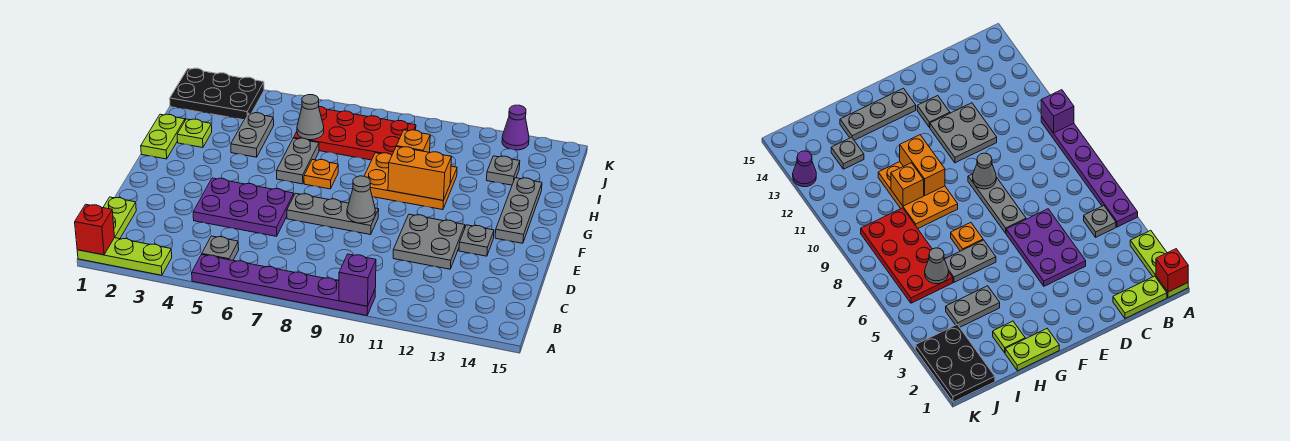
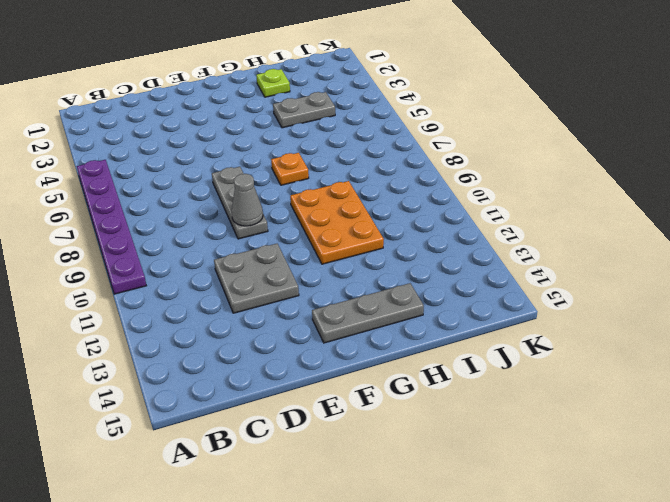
none -> lime plate A1:A3 level 1
none -> lime plate B1:C1 level 1
none -> grey plate B5 level 1

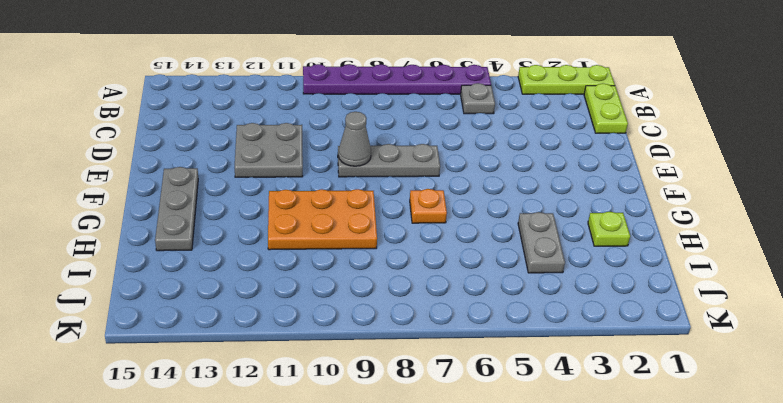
none -> purple plate D4:E6 level 1
none -> grey plate E13 level 1
none -> lime plate G1:H1 level 1

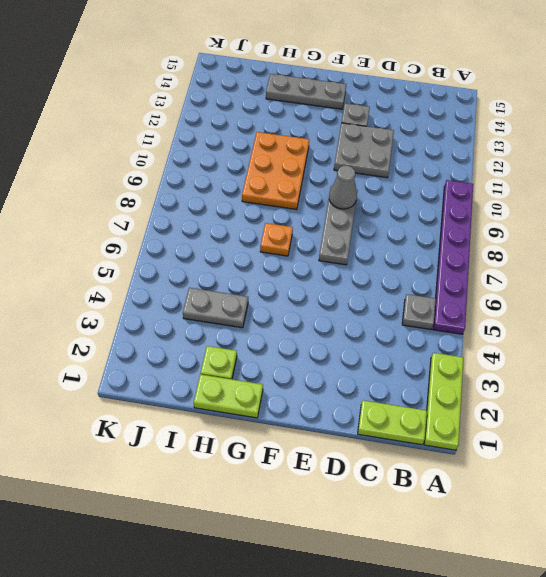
none -> purple plate D4:E6 level 1
none -> grey plate G6:H6 level 1
none -> red plate I6:J9 level 1

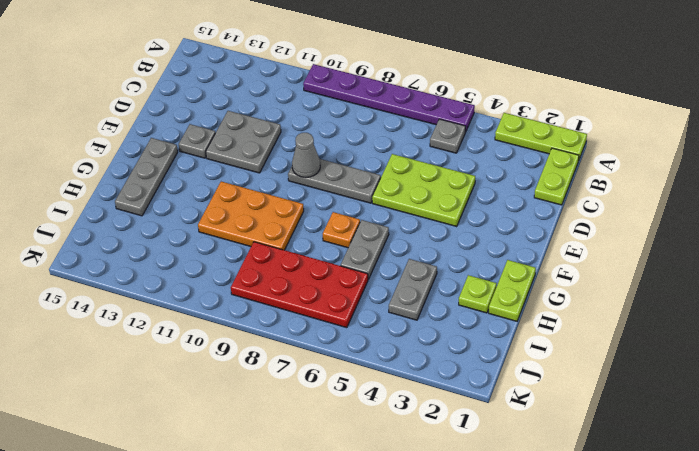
lime plate D4:E6 level 1 -> purple plate D4:E6 level 1
none -> grey plate I13 level 1
none -> black plate J1:K3 level 1
none -> purple cone K13 level 1

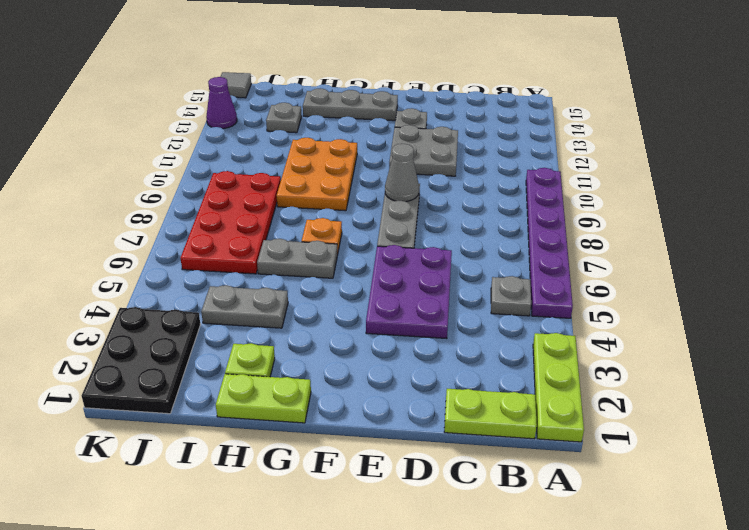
grey tile K15 level 1 -> none
none -> red brick A1 level 2
none -> purple brick A10 level 2
none -> orange brick G10:G11 level 2

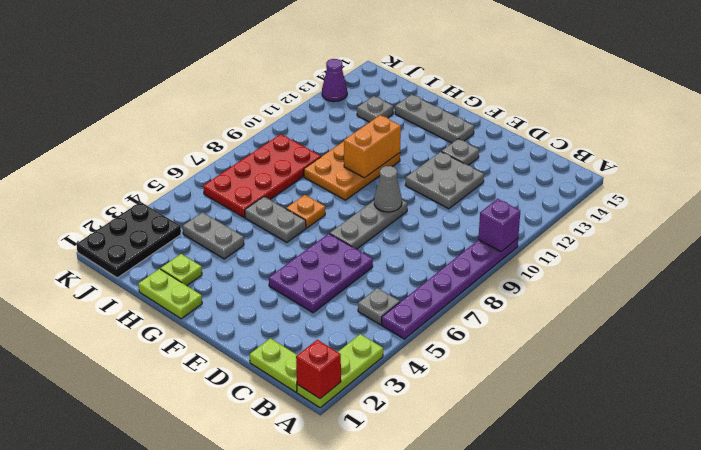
none -> orange brick H10 level 2
none -> grey cone I6 level 2

